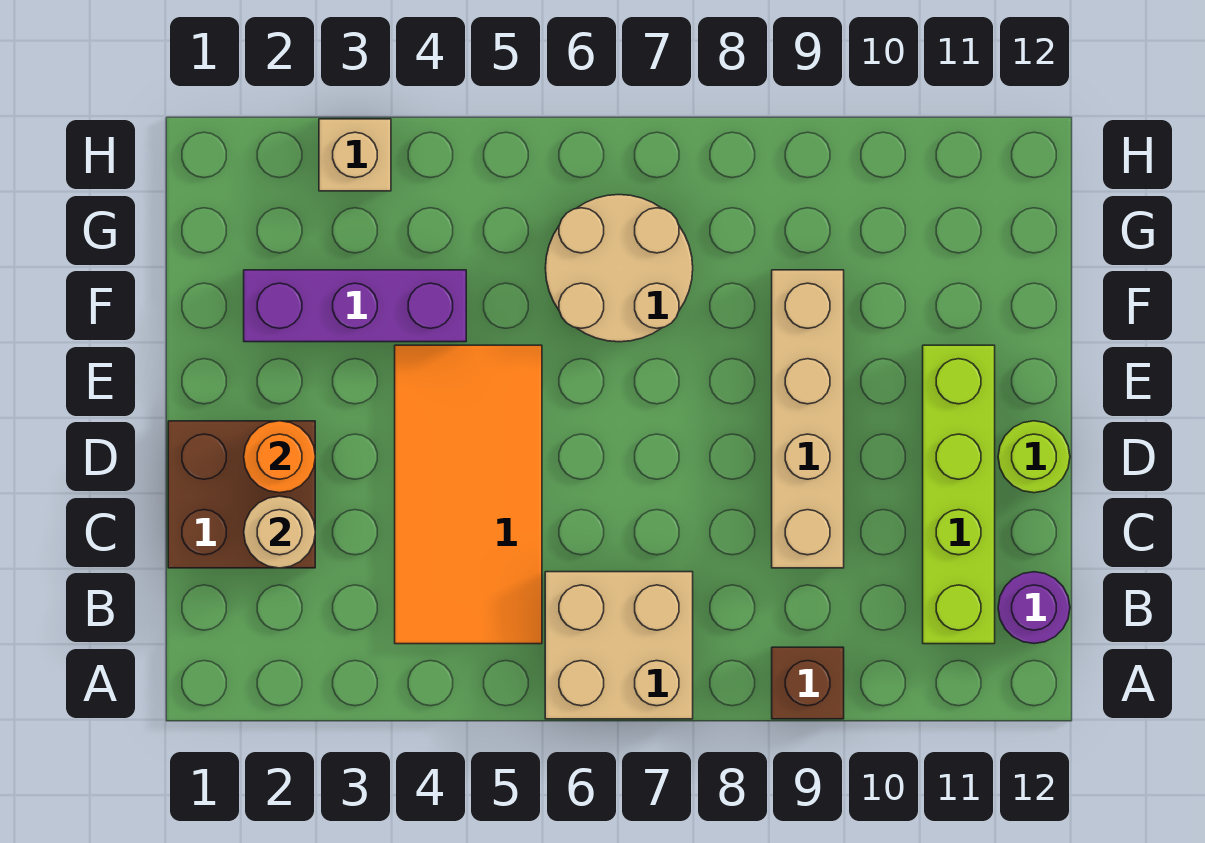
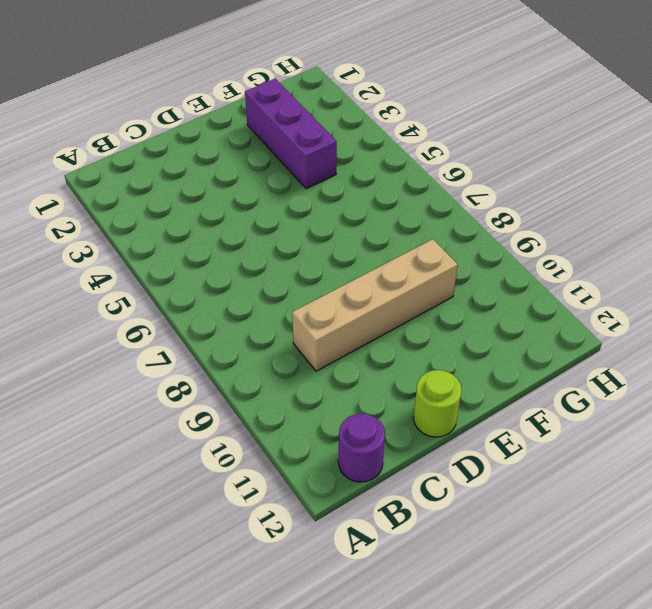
none -> tan brick A6:B7 level 1
none -> brown brick A9 level 1
none -> orange tile B4:E5 level 1

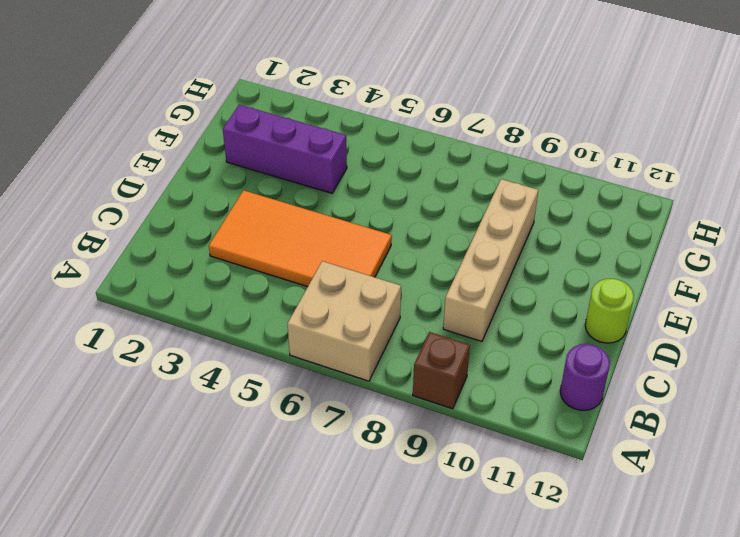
orange tile C3:D6 level 1 -> orange tile B4:E5 level 1
none -> lime brick B11:E11 level 1
none -> brown brick C1:D2 level 1
none -> tan round brick F6:G7 level 1

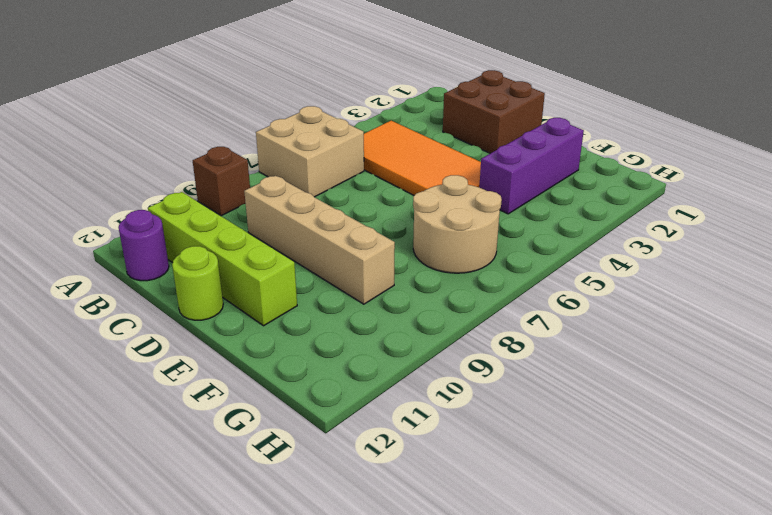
none -> tan brick H3 level 1
none -> tan round brick C2 level 2
none -> orange round brick D2 level 2

